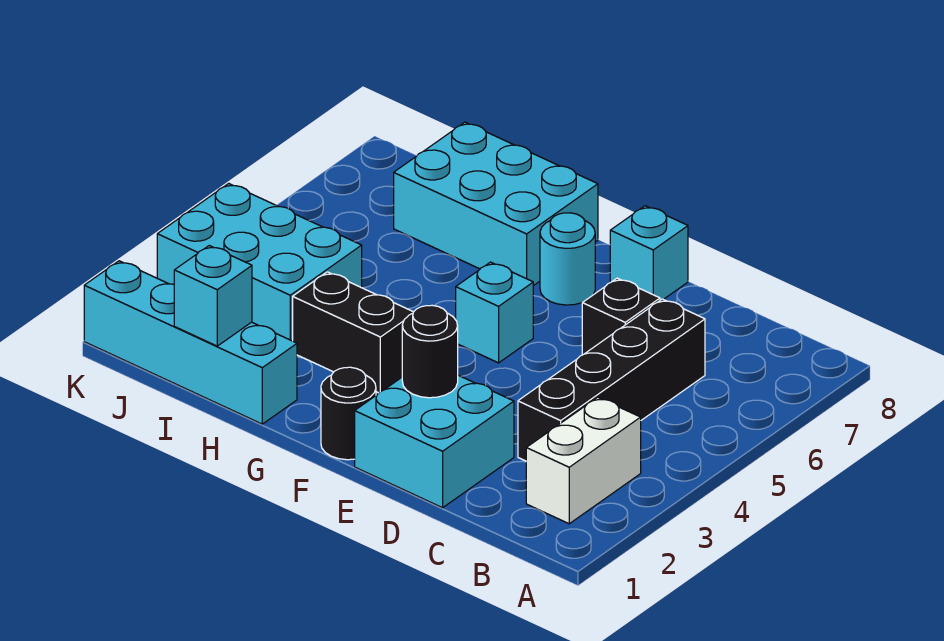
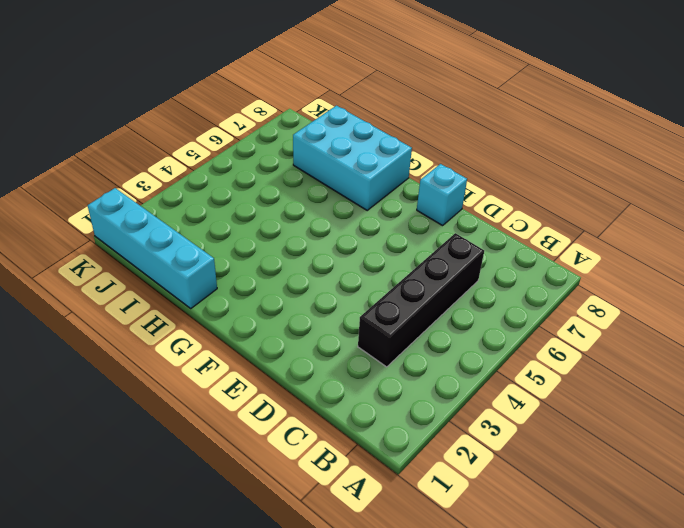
none -> white brick B2:B3 level 1
none -> cyan brick D1:E2 level 1
none -> black brick D6 level 1

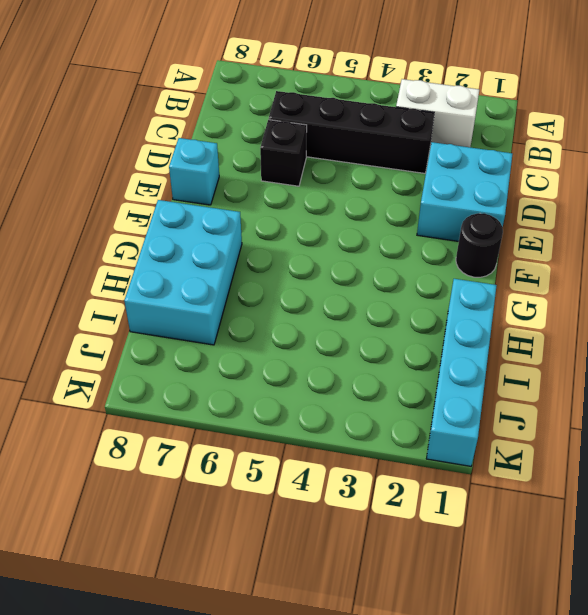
none -> cyan brick F5 level 1
none -> cyan round brick F7 level 1
none -> black brick G3:H3 level 1

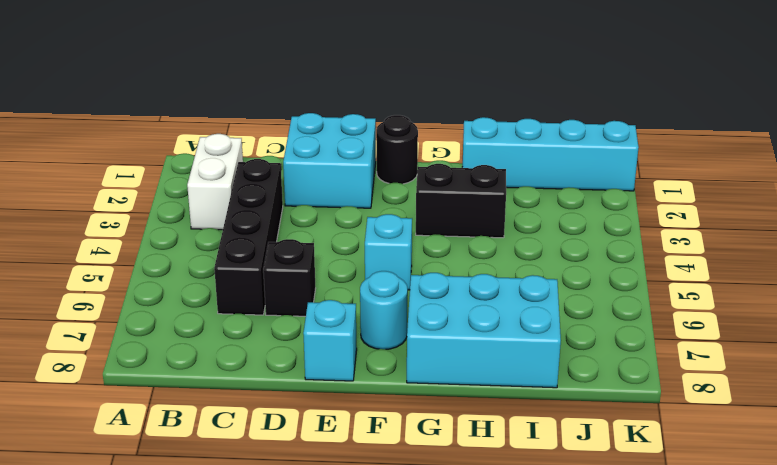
none -> cyan brick I3:K4 level 1
none -> black round brick E2 level 2
none -> cyan brick I1 level 2

